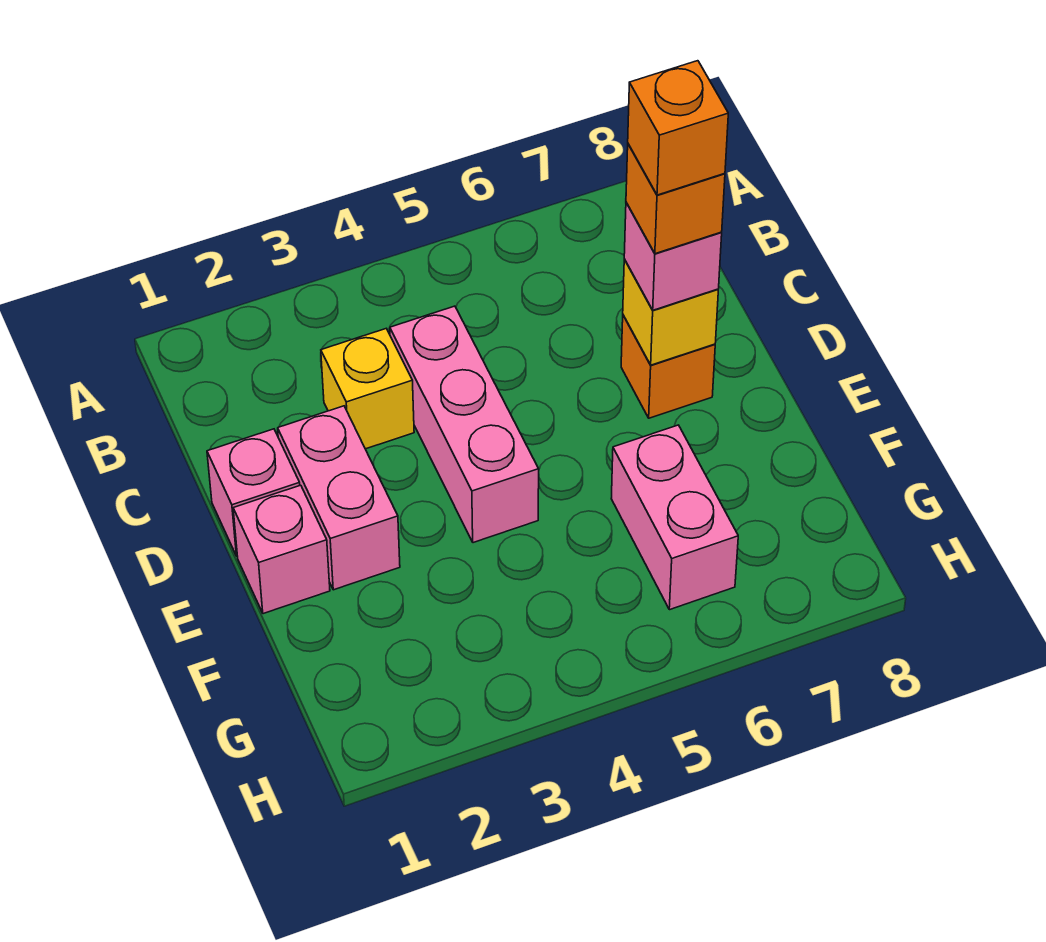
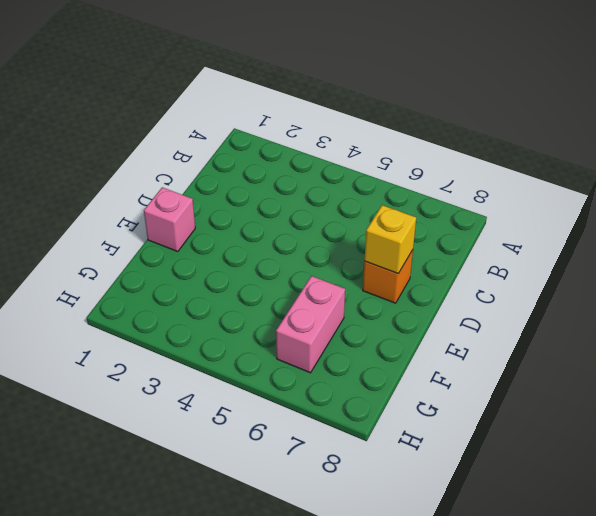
none -> yellow brick C3 level 1
none -> pink brick C4:E4 level 1

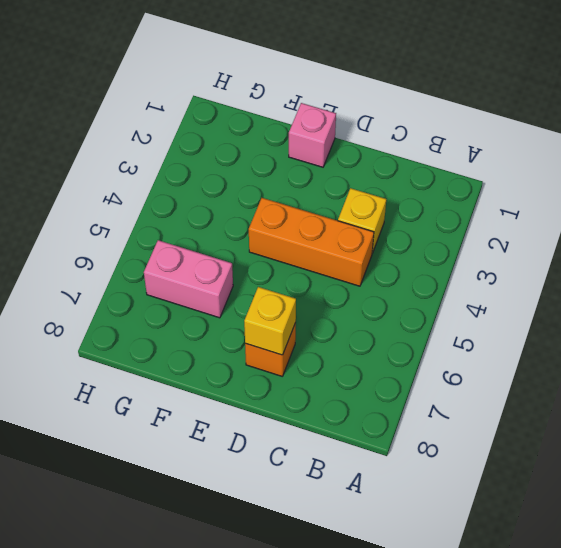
orange brick C4:E4 level 1 -> pink brick C4:E4 level 1
none -> pink brick D1 level 1
none -> pink brick D2:E2 level 1

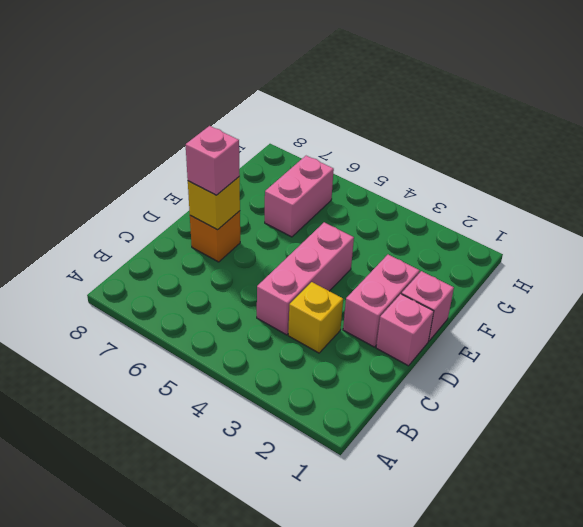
none -> orange brick D7 level 4
none -> orange brick D7 level 5

